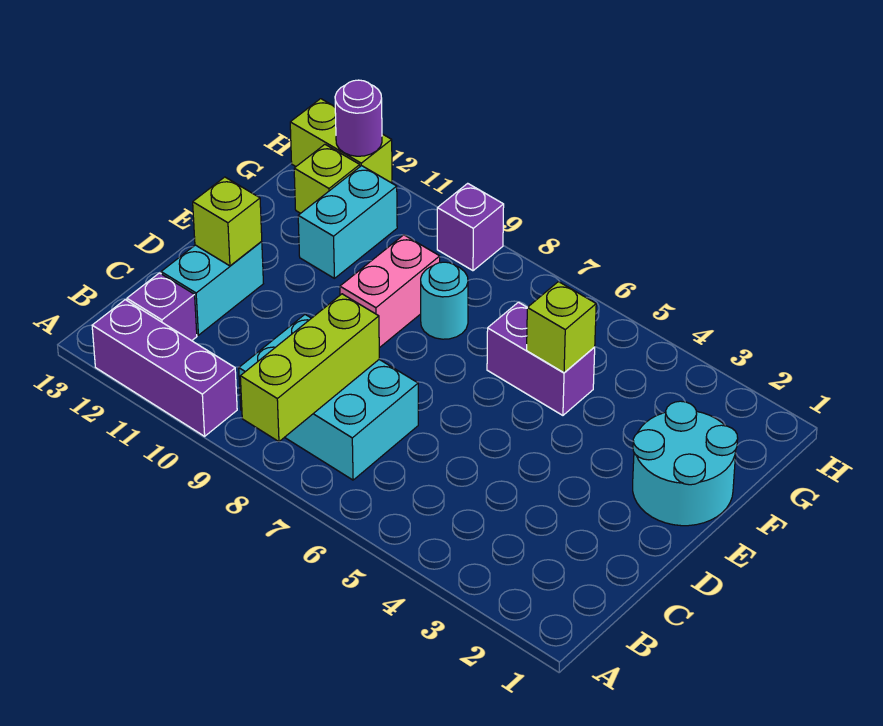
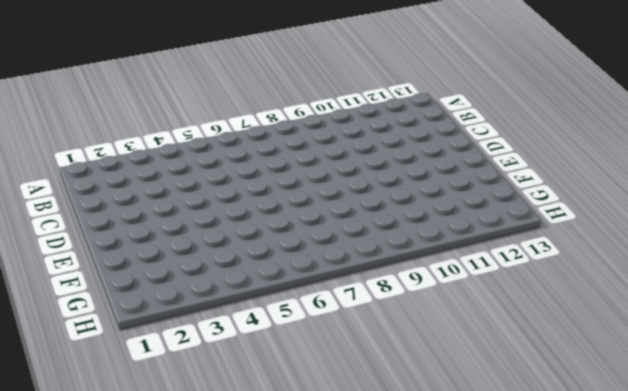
none -> purple brick A10:A12 level 1
none -> cyan brick B7:C9 level 1
none -> purple brick B12 level 1

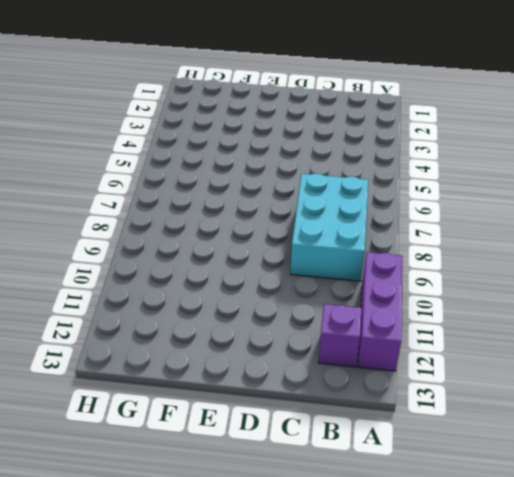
none -> cyan brick C12:D12 level 1
none -> cyan round brick E1:F2 level 1
none -> pink brick E9:F9 level 1

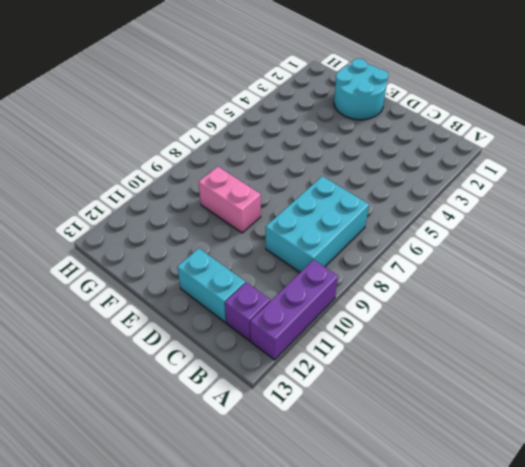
none -> purple brick F5:F6 level 1
none -> cyan round brick F8 level 1
none -> cyan brick F11:G11 level 1

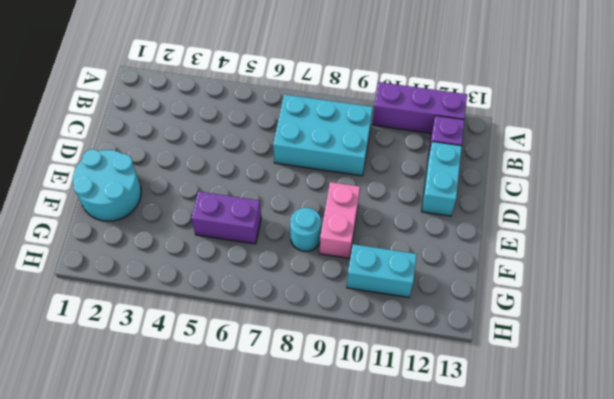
cyan brick G10:G11 level 1 -> cyan brick F11:G11 level 1
none -> lime brick G12 level 1
none -> purple brick H9 level 1
none -> lime brick H12:H13 level 1

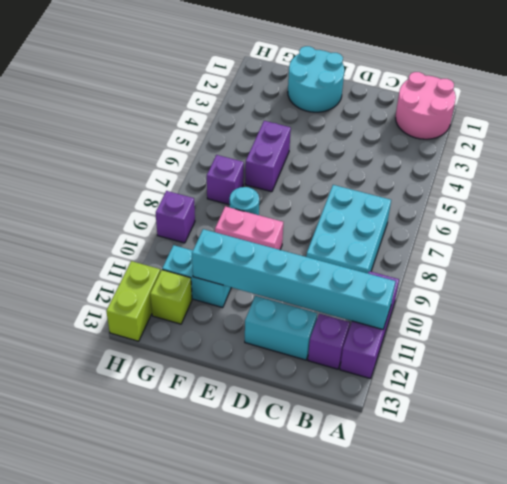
pink round brick A1:B2 level 1 -> none
cyan brick A11:F11 level 2 -> none
purple brick G7 level 1 -> none
none -> lime brick A8:C8 level 2
none -> lime brick D12 level 2
none -> lime brick F5 level 2

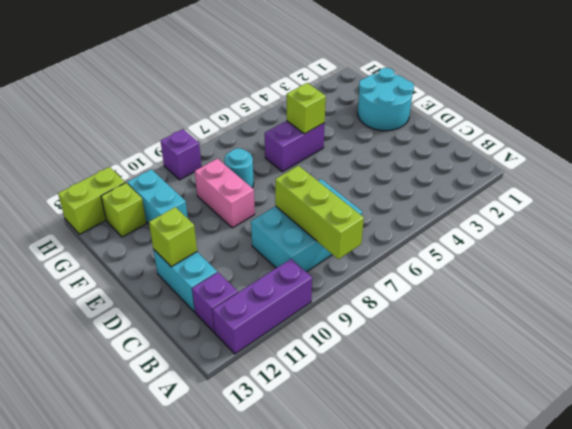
none -> purple round brick H12 level 2

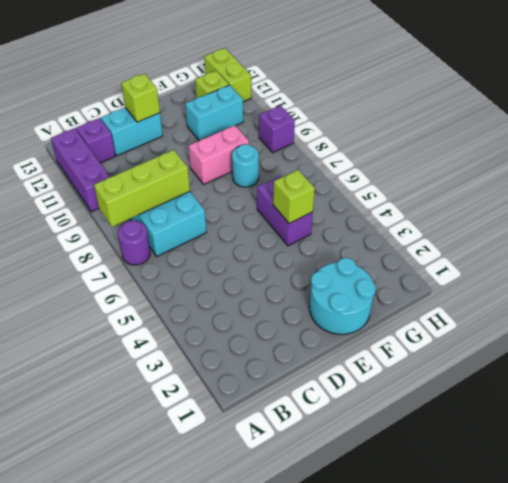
purple round brick A7 level 1 -> purple round brick H12 level 2

